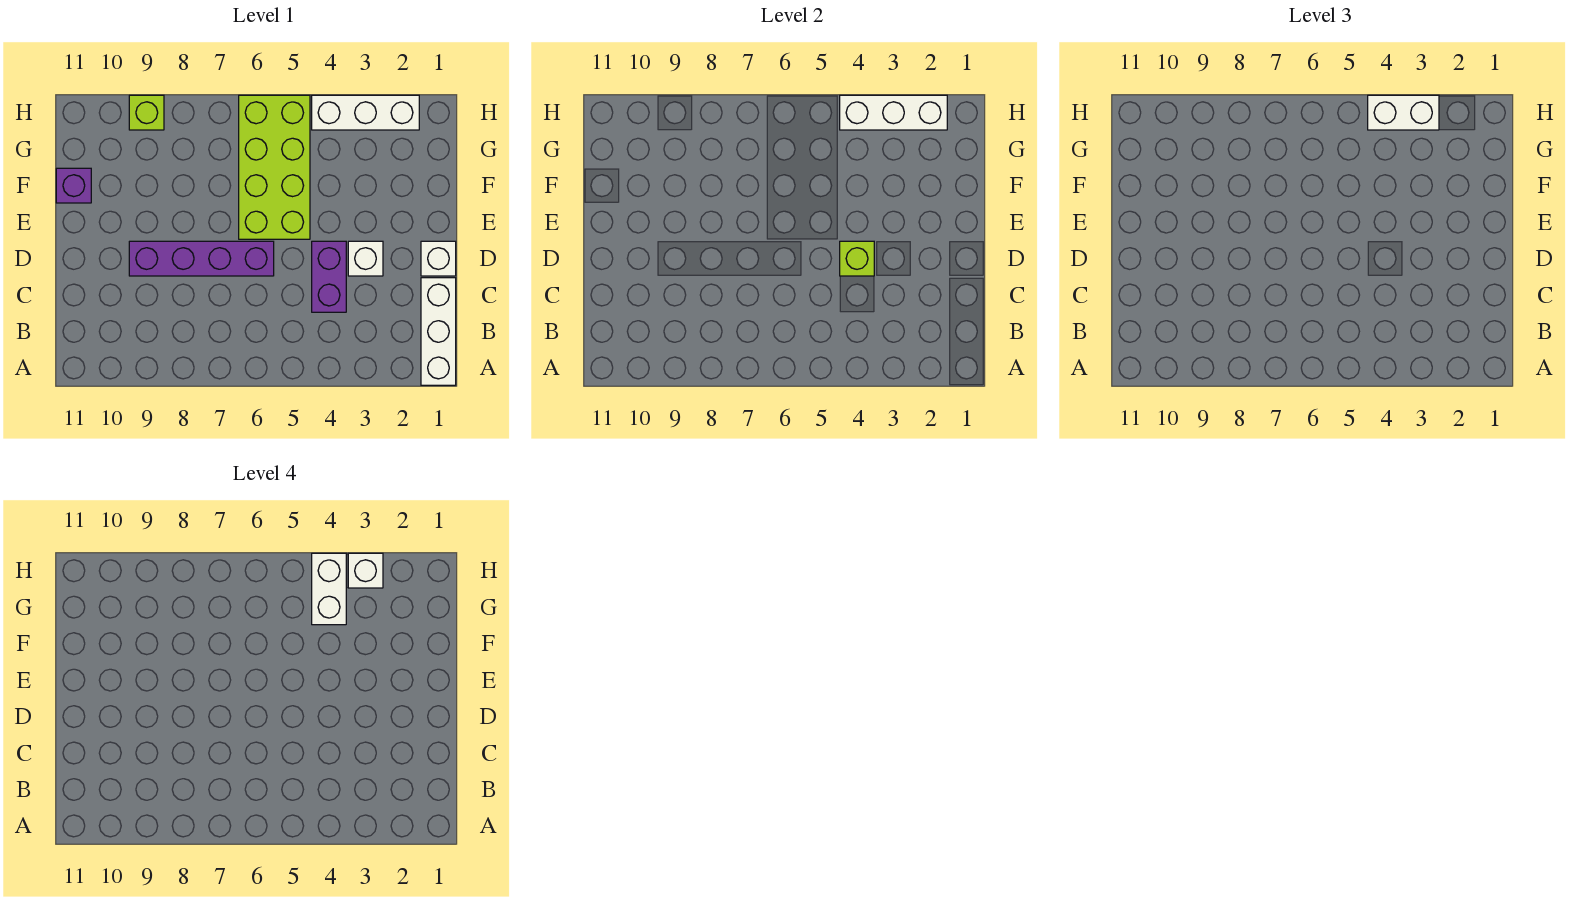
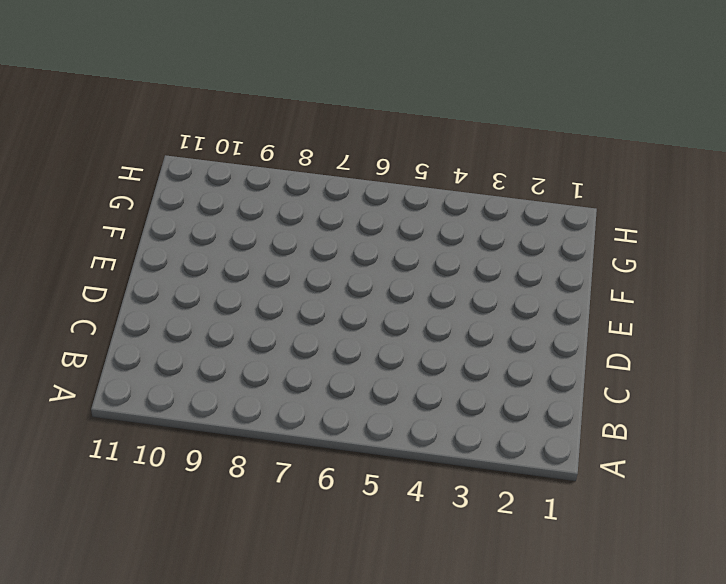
none -> white brick A1:C1 level 1
none -> purple brick C4:D4 level 1
none -> white brick D1 level 1

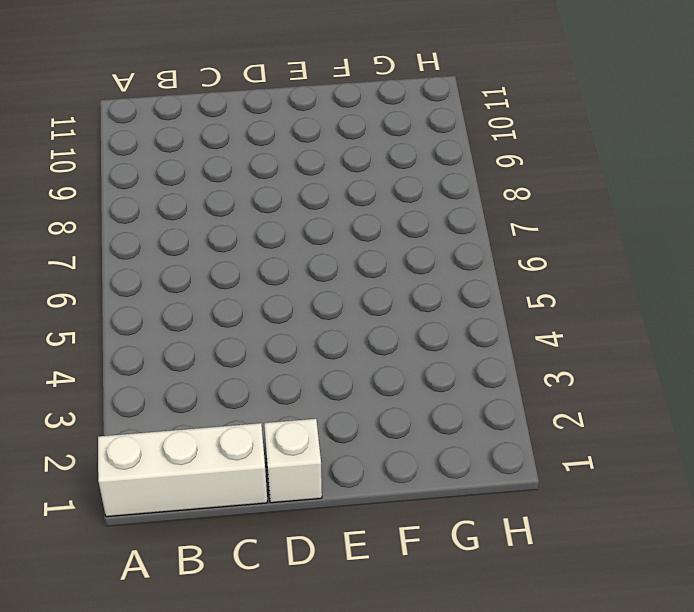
none -> purple brick C4:D4 level 1
none -> white brick D3 level 1
none -> purple brick D6:D9 level 1

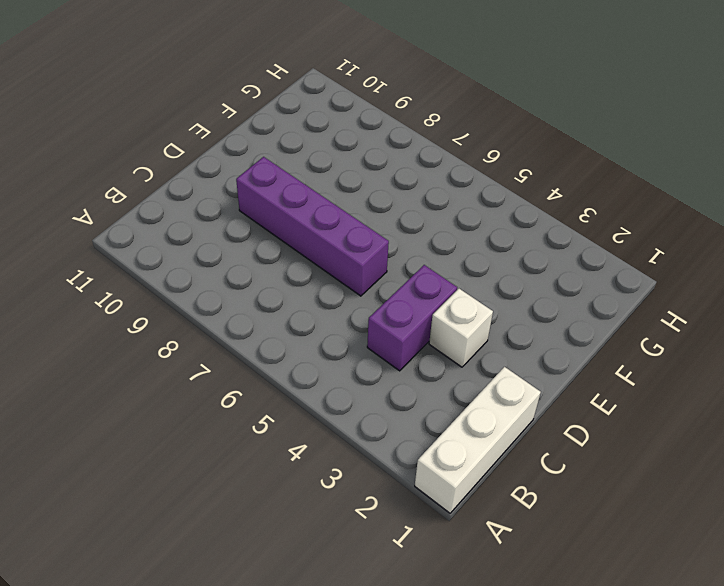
none -> white brick D1 level 1
none -> lime brick E5:H6 level 1
none -> purple brick F11 level 1

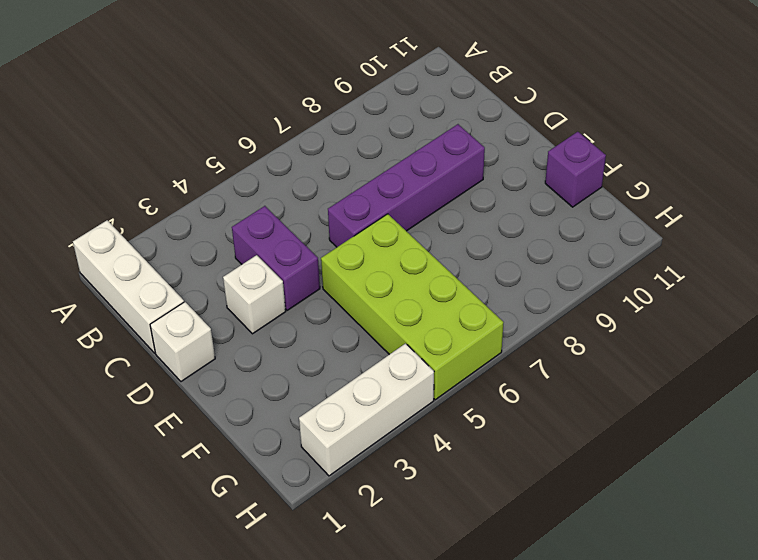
none -> lime brick H9 level 1
none -> lime brick D4 level 2
none -> white brick H2:H4 level 2

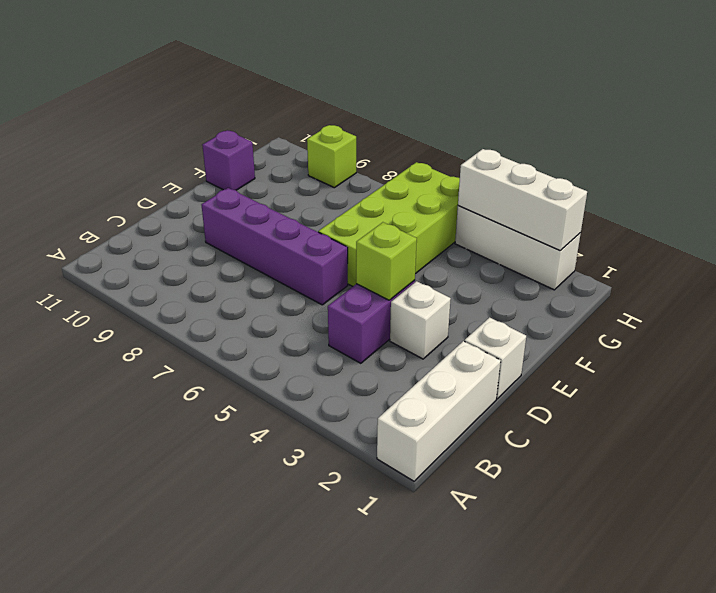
none -> white brick H3:H4 level 3
none -> white brick G4:H4 level 4
none -> white brick H3 level 4

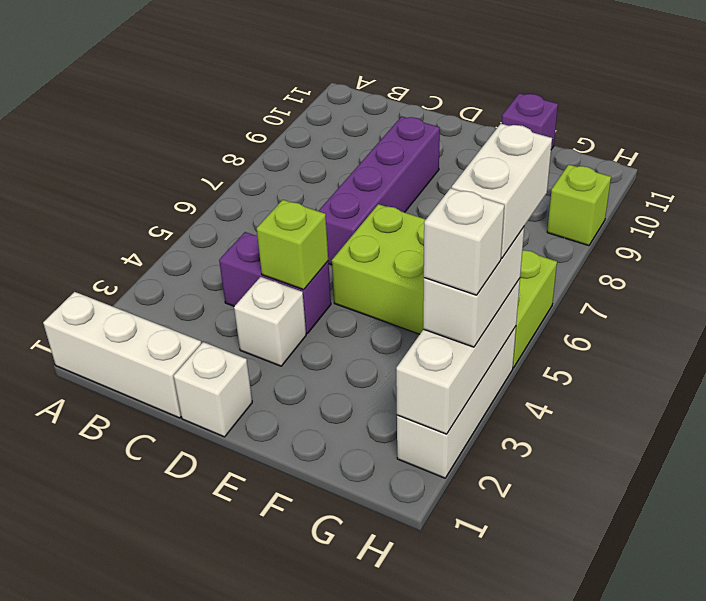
white brick H4:H5 level 4 -> white brick G4:H4 level 4

